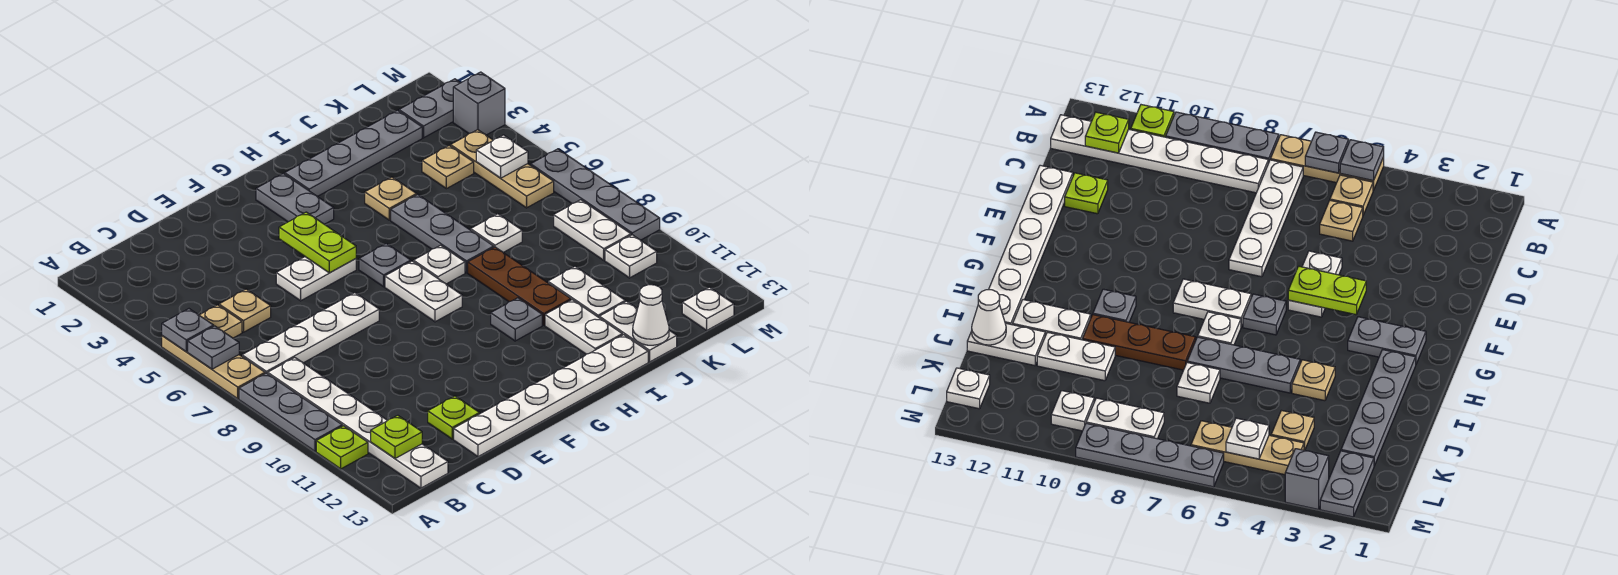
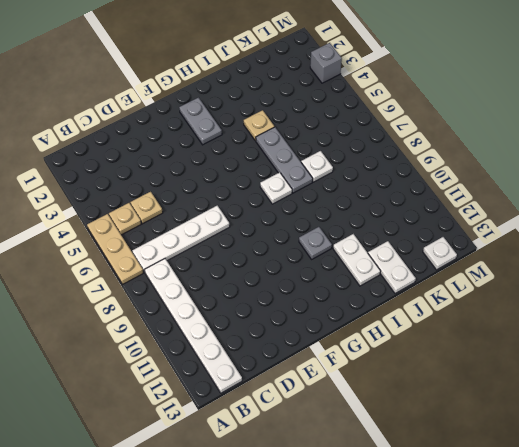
none -> grey plate A8:A10 level 1
none -> lime plate A11 level 1
none -> lime plate D12 level 1
none -> white plate D13:I13 level 1

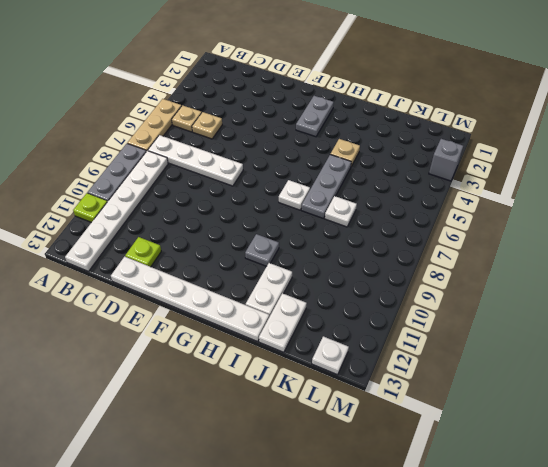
none -> white plate E5:F5 level 1
none -> grey plate G6 level 1
none -> white plate G7:G8 level 1
none -> grey plate H2:K2 level 1

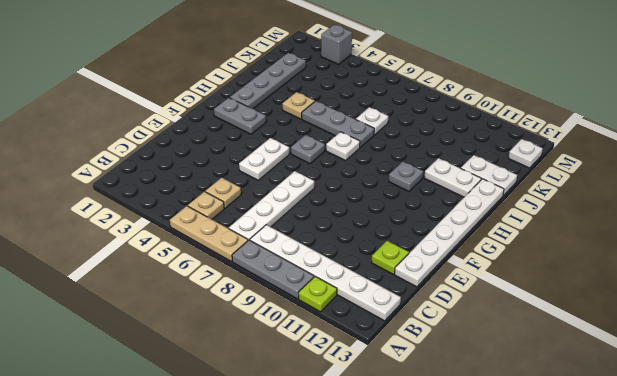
none -> white plate G7:G8 level 1
none -> brown plate I8:I10 level 1
none -> white plate J10:J11 level 1
none -> tan plate K4 level 1

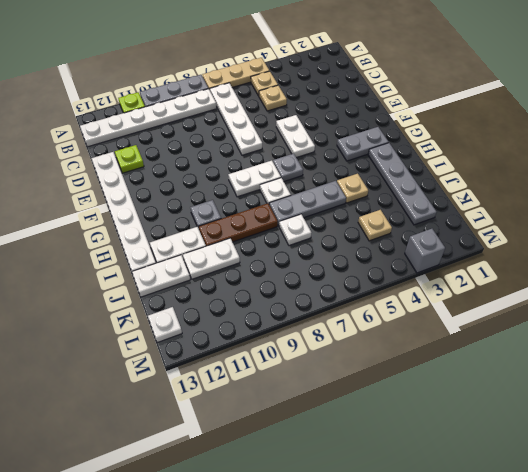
none -> grey plate L2:M2 level 1
none -> tan plate L4:L6 level 1
none -> white plate L8:L9 level 1
none -> white plate L10 level 1

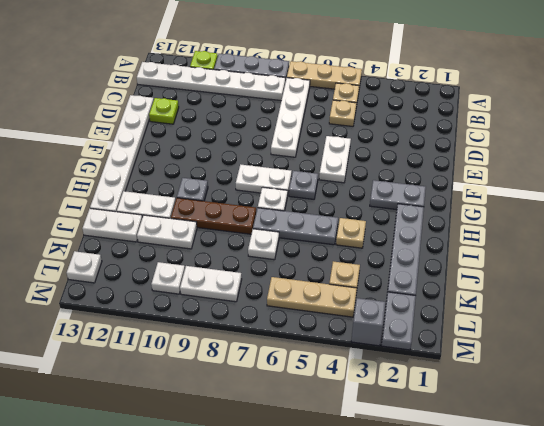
none -> grey plate M6:M9 level 1
none -> grey plate A5 level 2
none -> grey plate A6 level 2
none -> lime plate B12 level 2

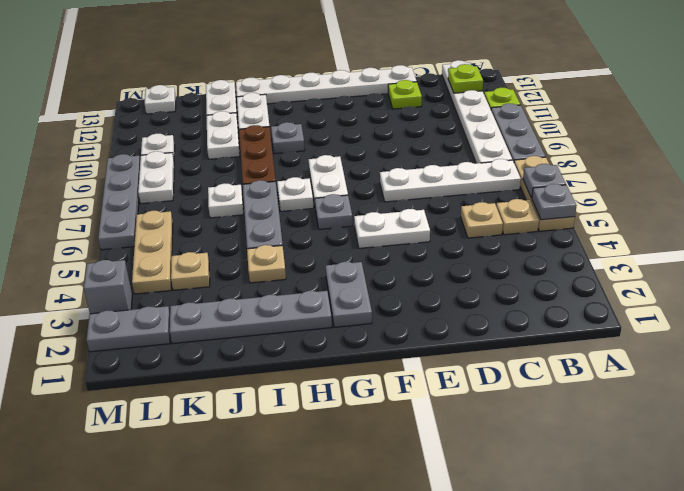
none -> lime plate F4:F5 level 2
none -> white cone J13 level 2
none -> white plate L5 level 2

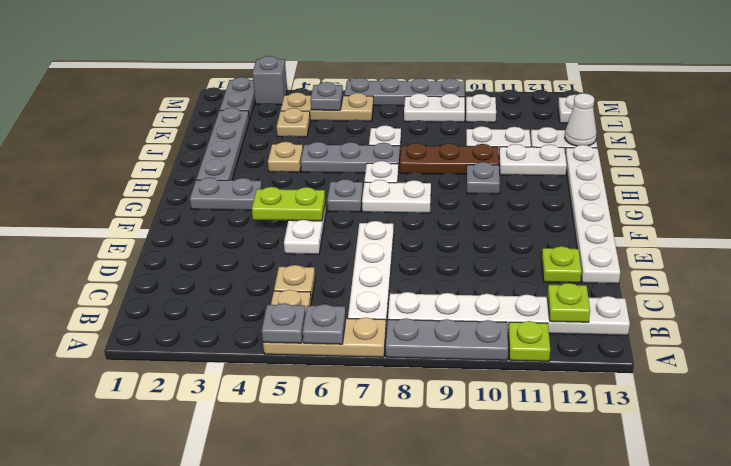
grey plate L5 level 2 -> white plate L5 level 2

